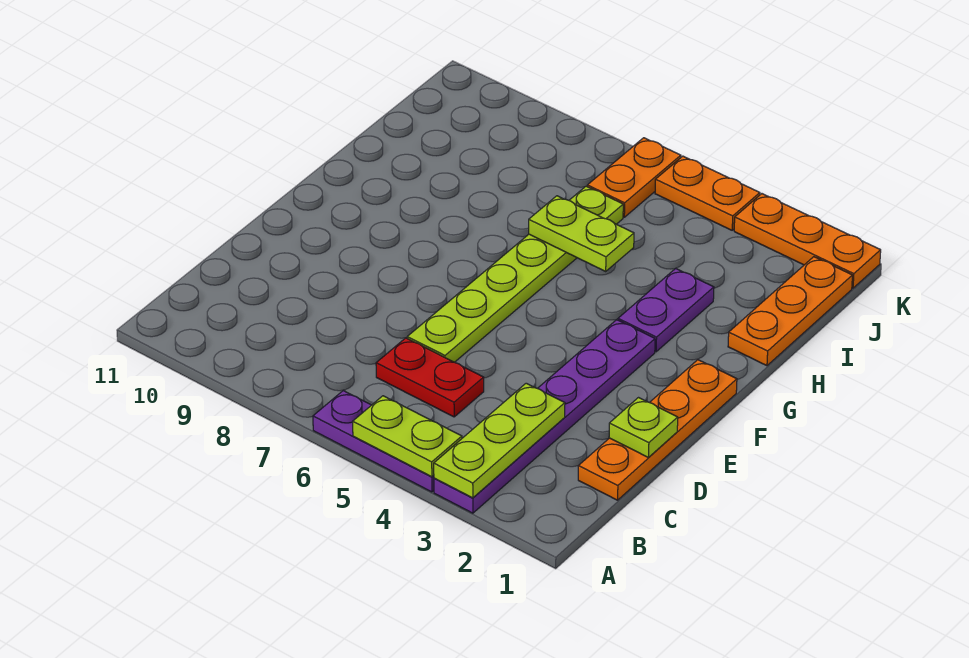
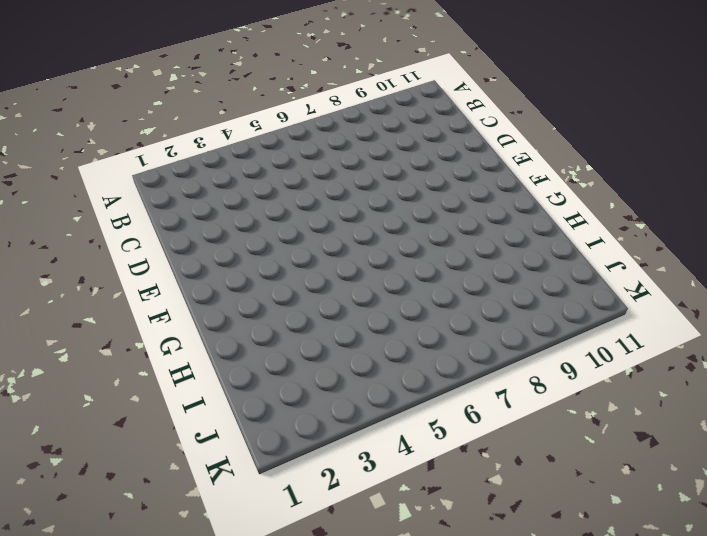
none -> purple plate A3:F3 level 1
none -> purple plate A4:A6 level 1
none -> orange plate C1:F1 level 1

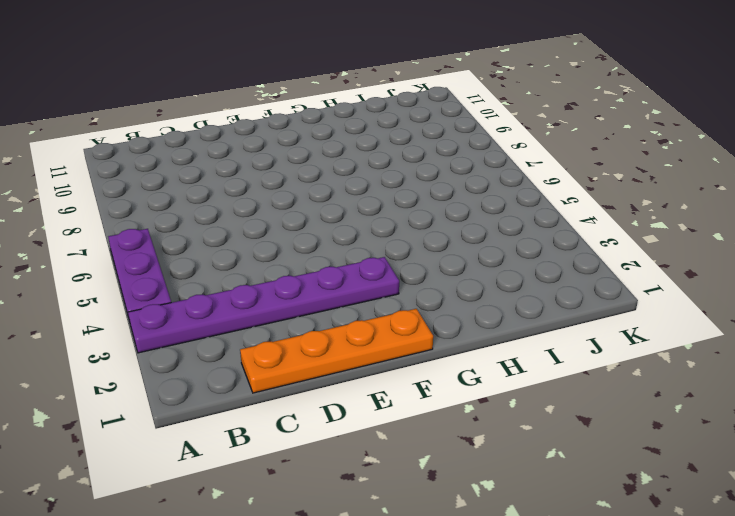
none -> red plate C5:C6 level 1
none -> lime plate D6:I6 level 1
none -> purple plate G3:H3 level 1

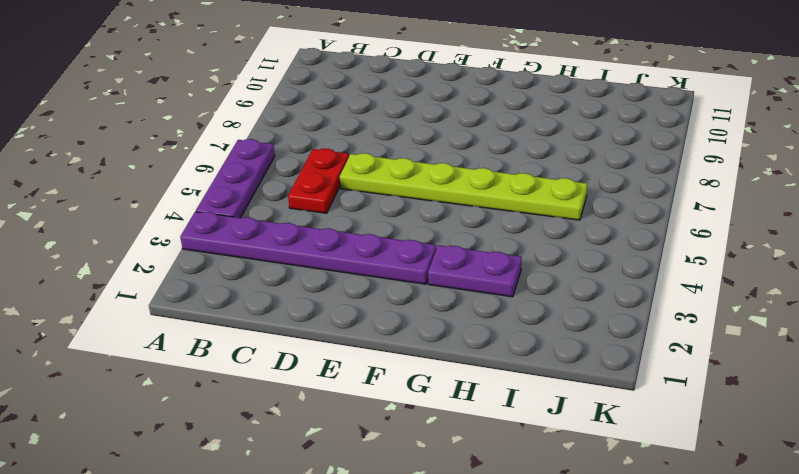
none -> orange plate C1:F1 level 1
none -> orange plate H1:J1 level 1
none -> orange plate J6:K6 level 1

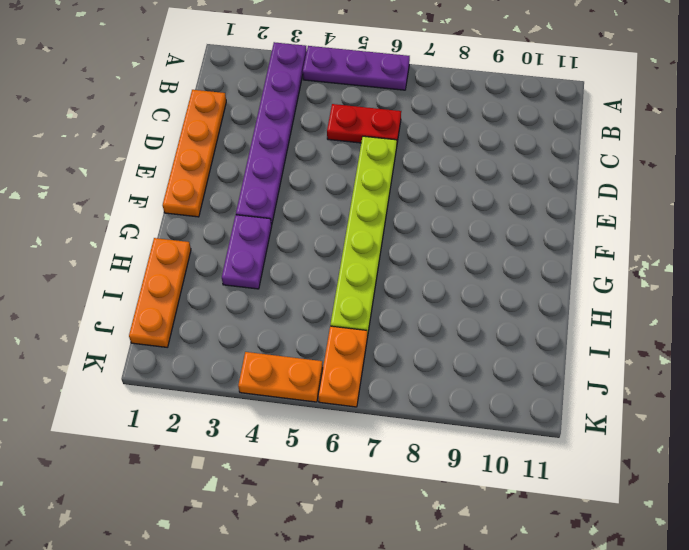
none -> orange plate K1:K3 level 1
none -> lime plate A3:C3 level 2
none -> lime plate A4:A5 level 2

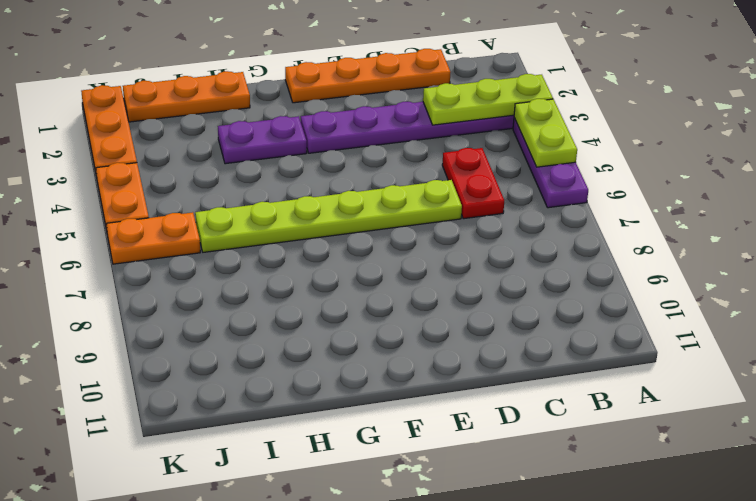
none -> lime plate D1 level 2
none -> lime plate H5:H6 level 2

